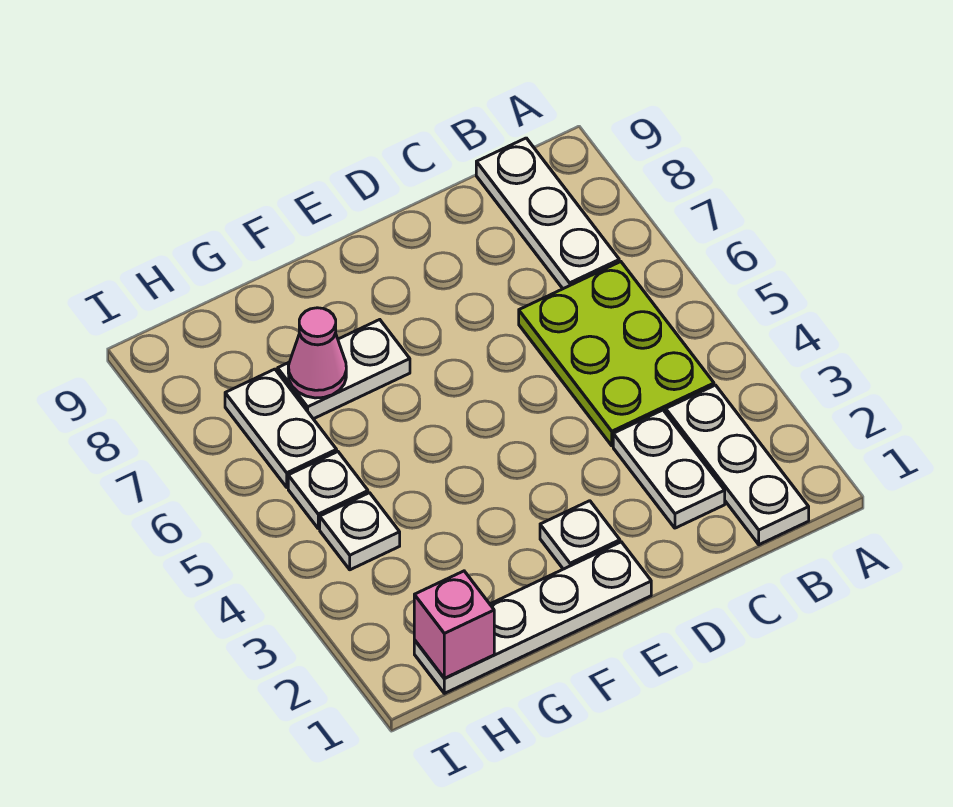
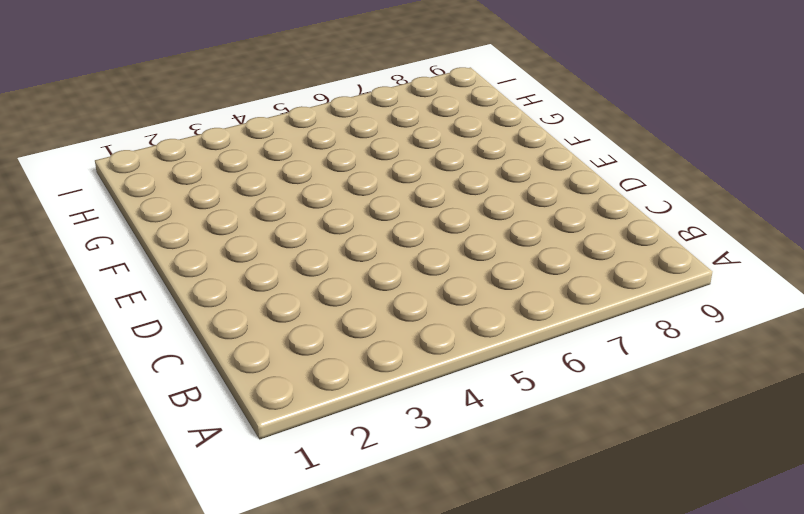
none -> white plate B1:B3 level 1
none -> lime plate B4:C6 level 1
none -> white plate B7:B9 level 1

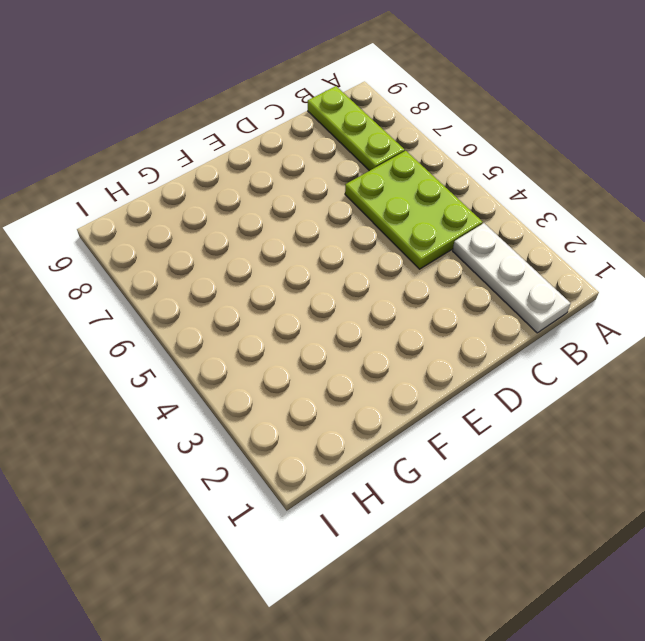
lime plate B7:B9 level 1 -> white plate B7:B9 level 1
none -> white plate C2:C3 level 1
none -> white plate E1:H1 level 1
none -> white plate E2 level 1

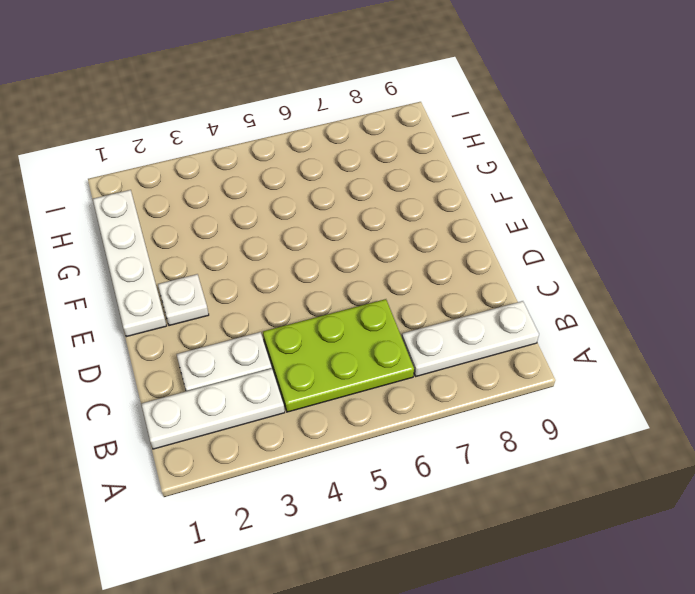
none -> white plate F7:G7 level 1
none -> white plate H4 level 1
none -> white plate H5 level 1

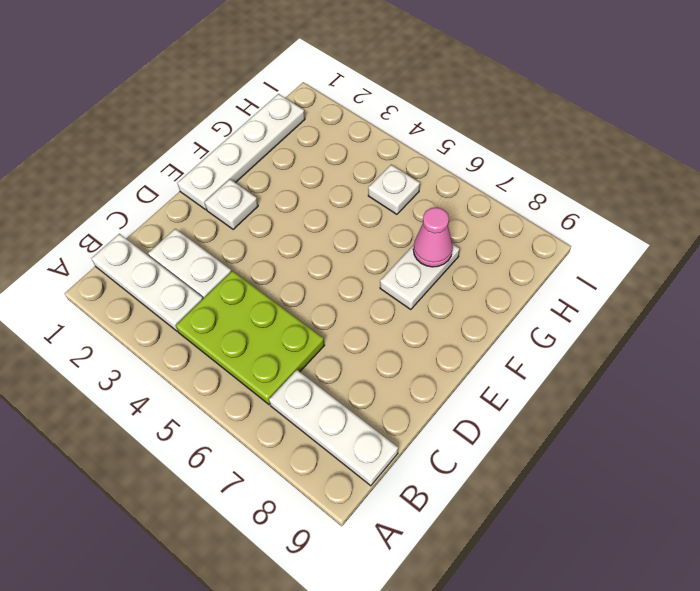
none -> white plate H4 level 1
none -> white plate H6:H7 level 1
none -> pink brick H1 level 2

